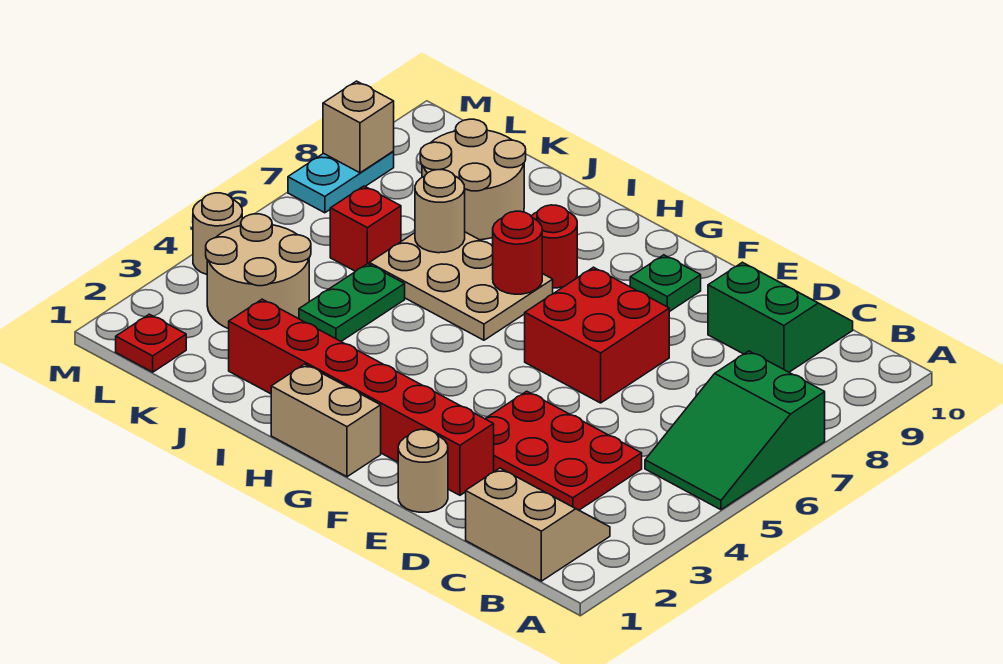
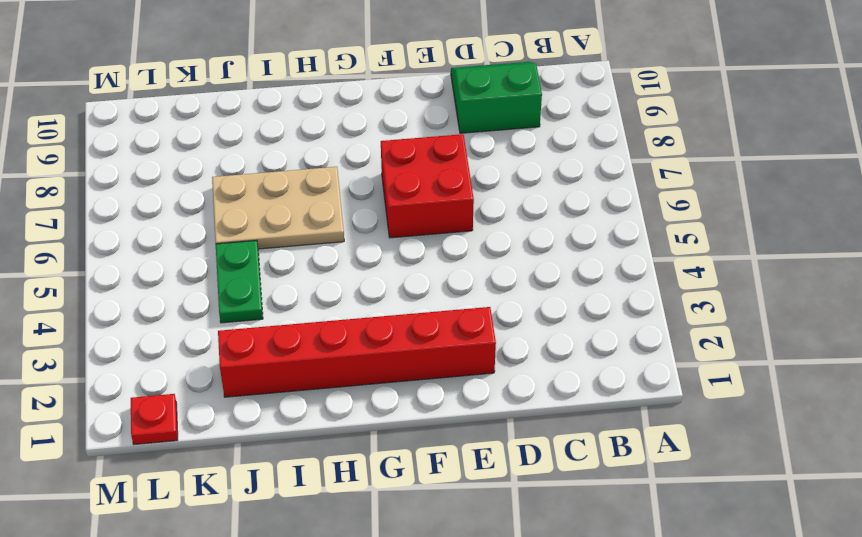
none -> green slope A5:B7 level 1 top 7
none -> tan slope B1:C2 level 1 top 1
none -> red plate C3:E4 level 1

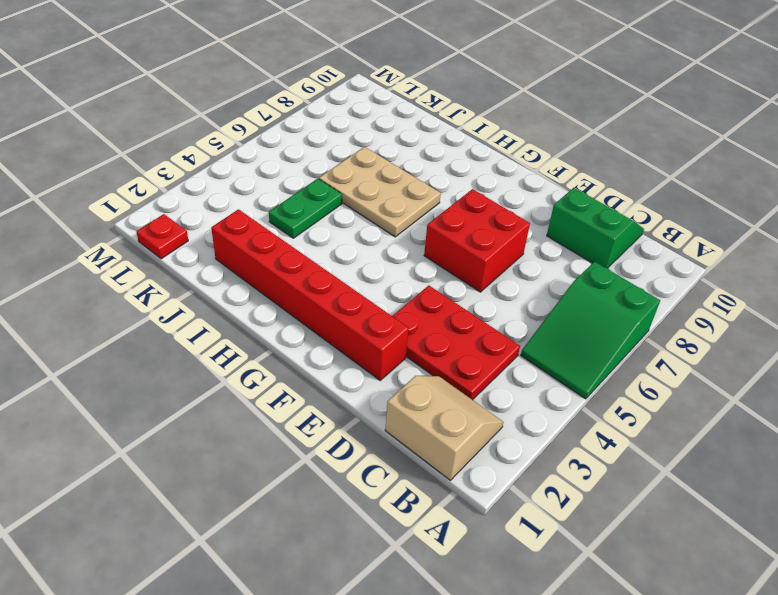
none -> tan round brick E1 level 1
none -> green plate F9 level 1
none -> tan brick G1:H1 level 1

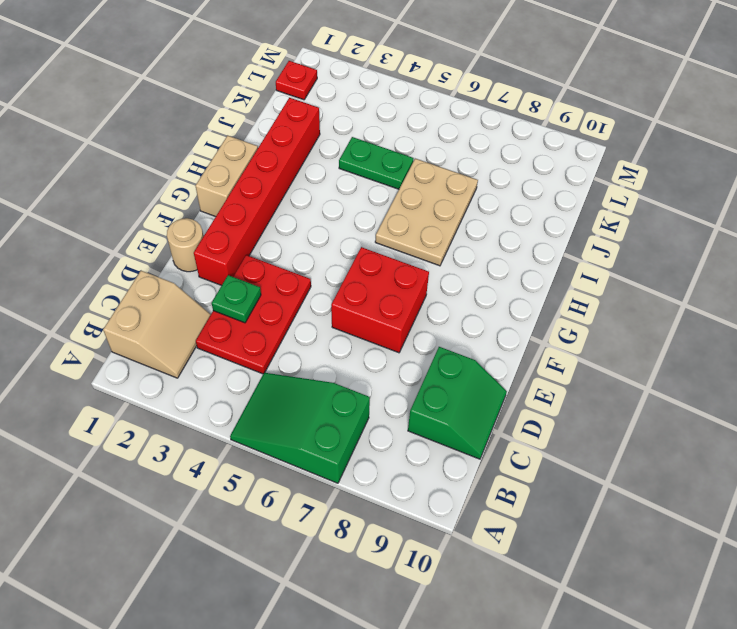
green plate D3 level 2 -> green plate F9 level 1
none -> red round brick H8 level 1
none -> tan round brick J8:K9 level 1
none -> tan round brick K3:L4 level 1

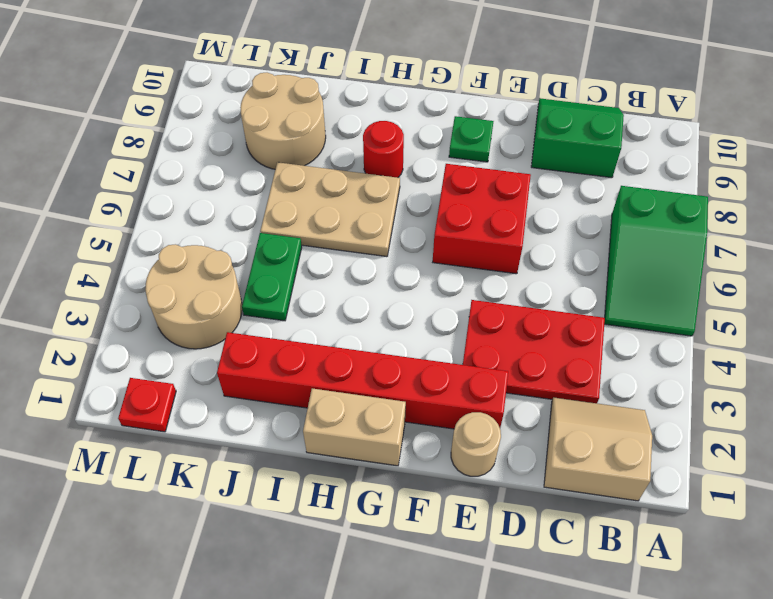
none -> red brick K6 level 1
none -> tan round brick M4 level 1
none -> cyan plate M7:M8 level 1

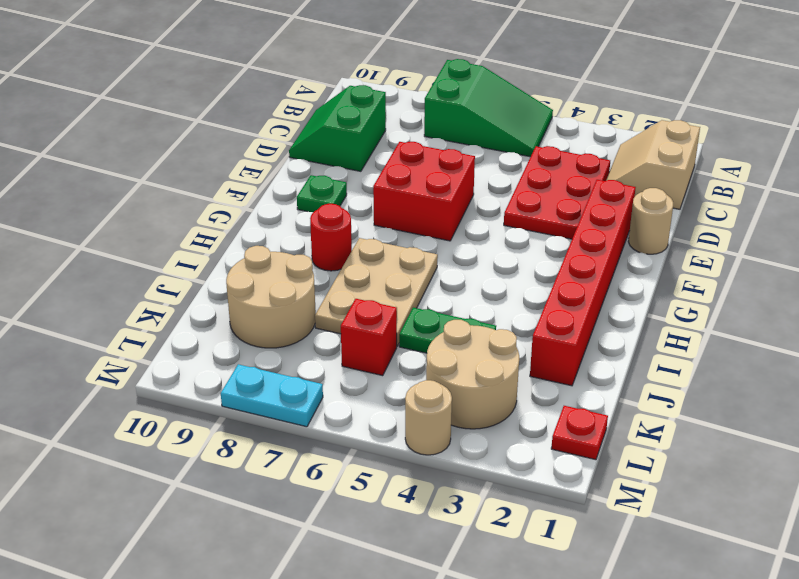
none -> tan brick G1:H1 level 1
none -> red round brick H7 level 2
none -> tan round brick J7 level 2

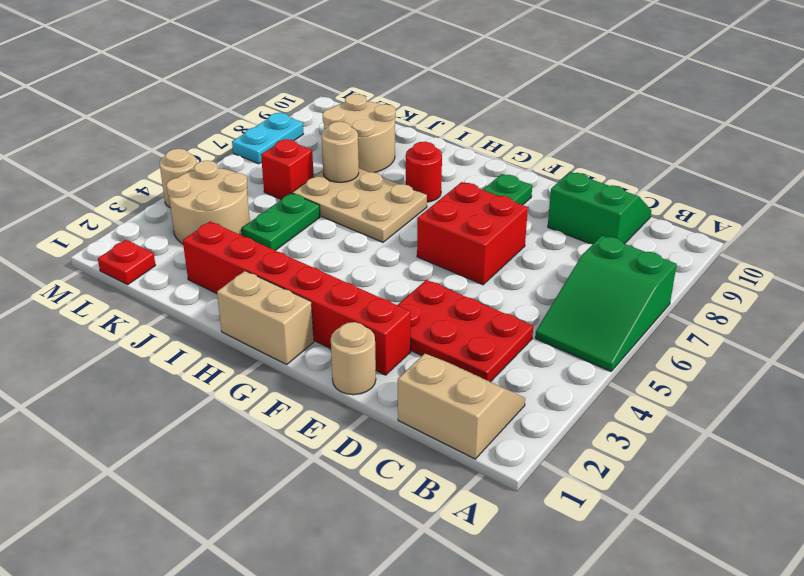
none -> red round brick H7 level 2
none -> tan brick M8 level 2

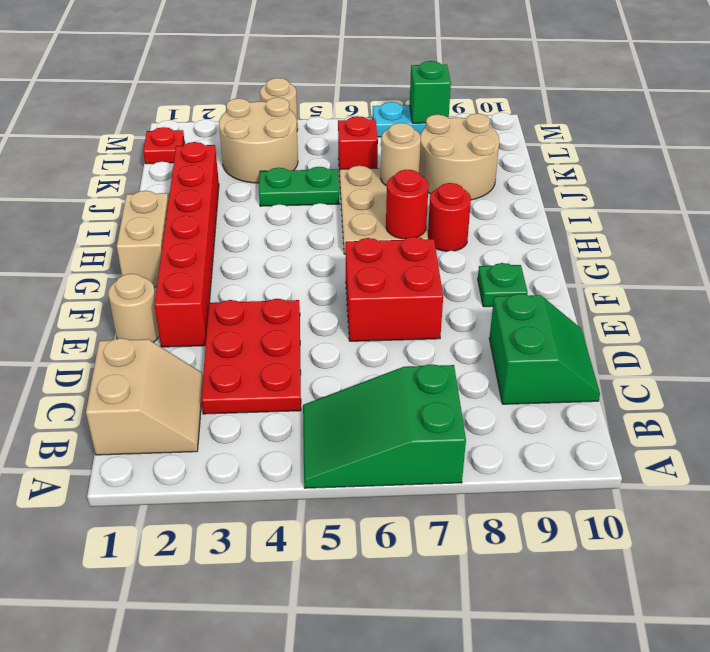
green brick M8 level 2 -> tan brick M8 level 2

